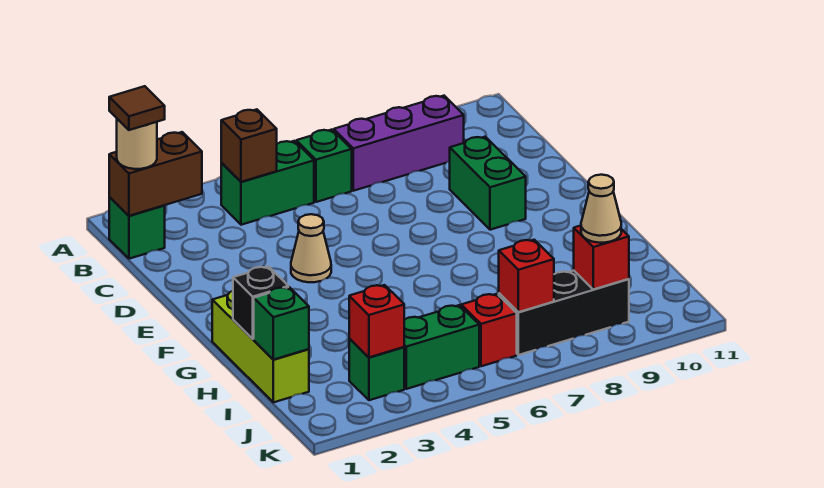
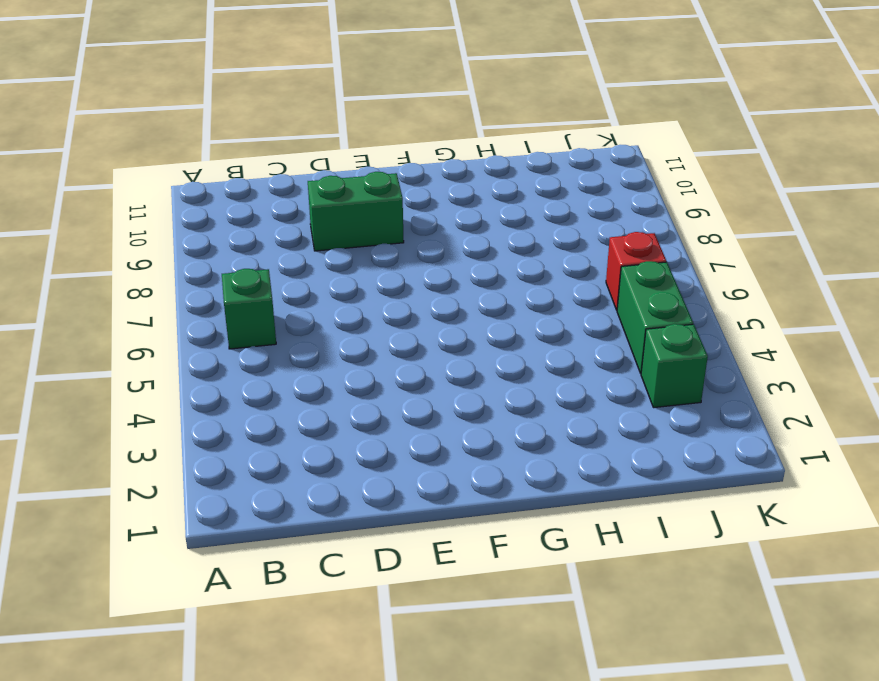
none -> green brick B1 level 1
none -> green brick B4:B5 level 1
none -> purple brick B7:B9 level 1

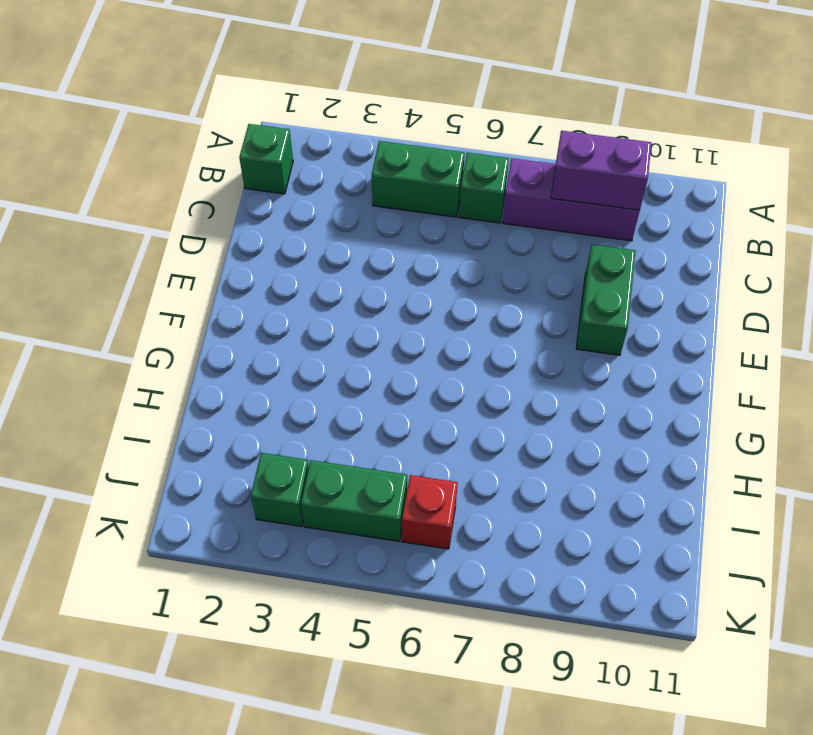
purple brick B8:B9 level 2 -> none
none -> tan cone E4 level 1
none -> lime brick G1:I1 level 1
none -> black brick J7:J9 level 1

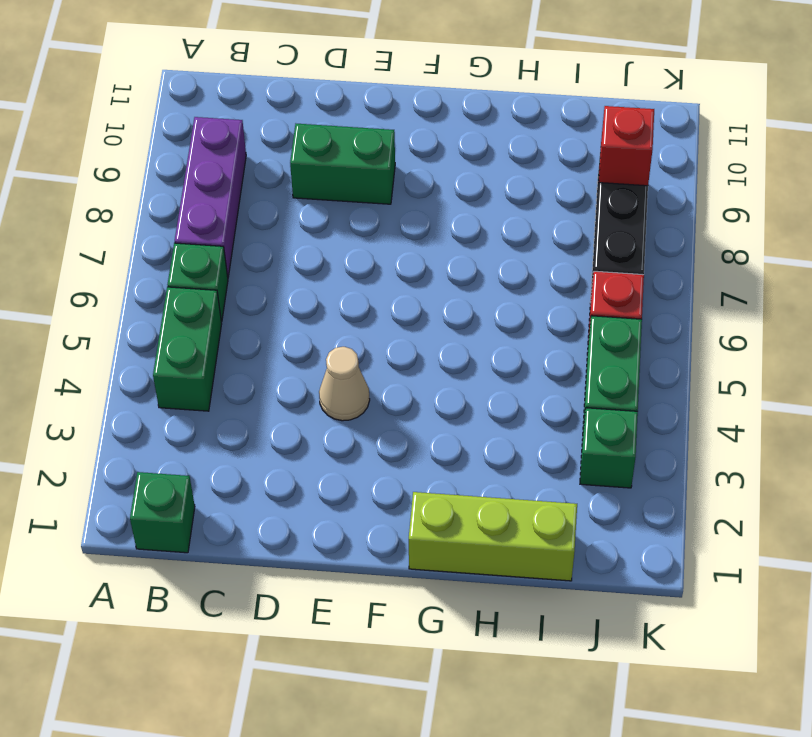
none -> brown brick B1:B2 level 2
none -> brown brick B4 level 2
none -> black brick H1 level 2

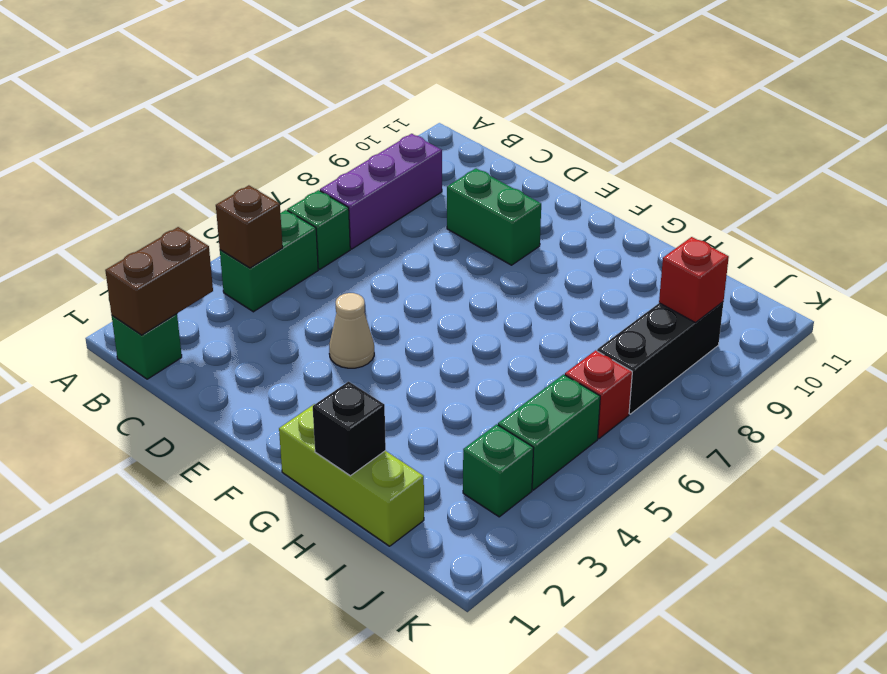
none -> green brick I1 level 2
none -> red brick J3 level 2
none -> red brick J7 level 2

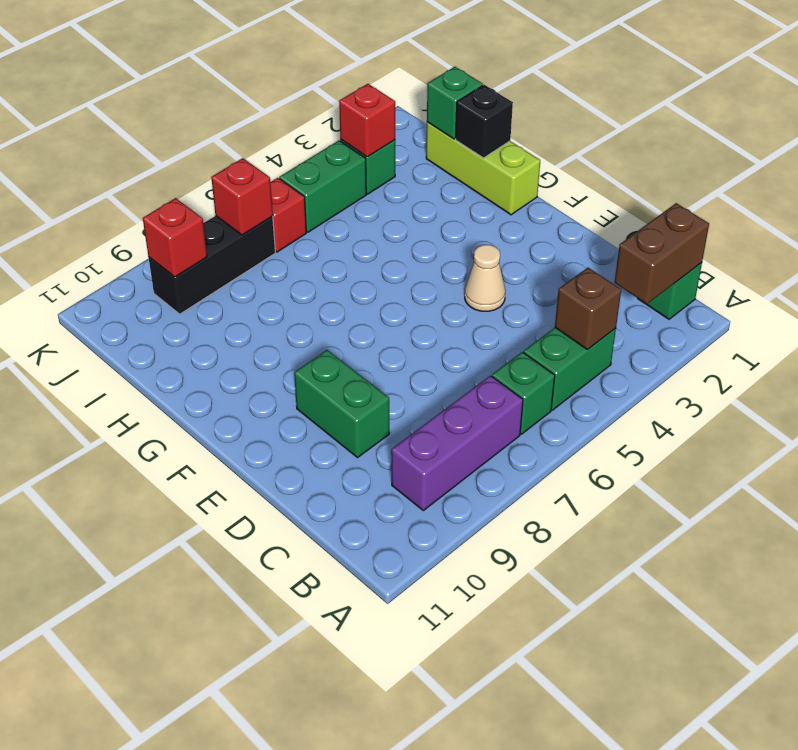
none -> tan round brick B1 level 3
none -> tan cone J9 level 3
none -> brown tile B1 level 4

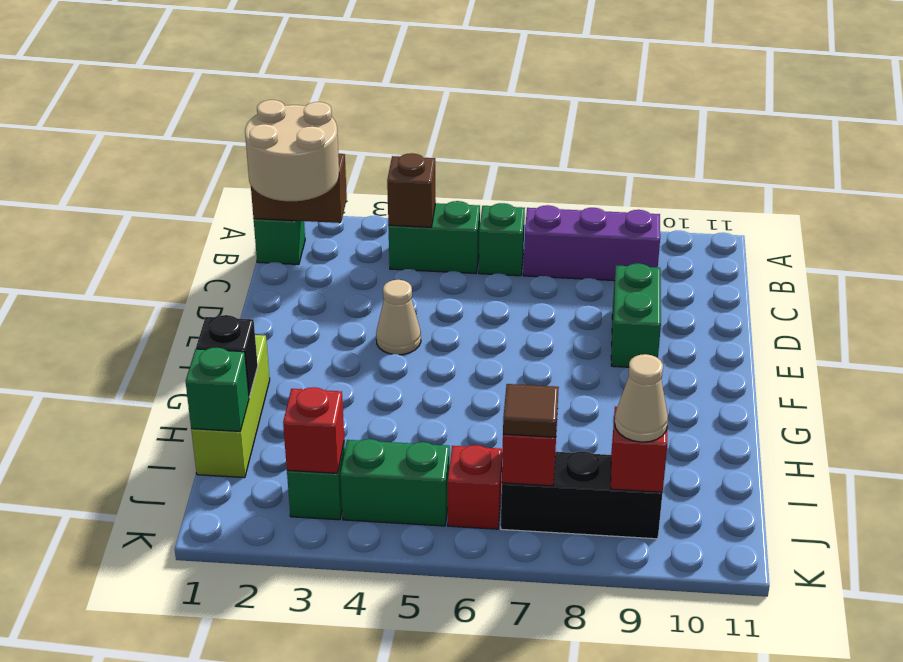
tan round brick B1:C2 level 3 -> tan round brick B1 level 3
brown tile J7 level 3 -> brown tile B1 level 4

